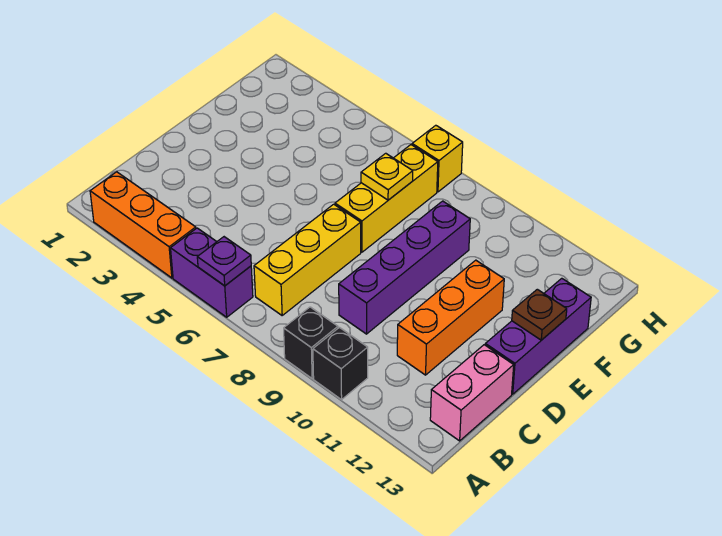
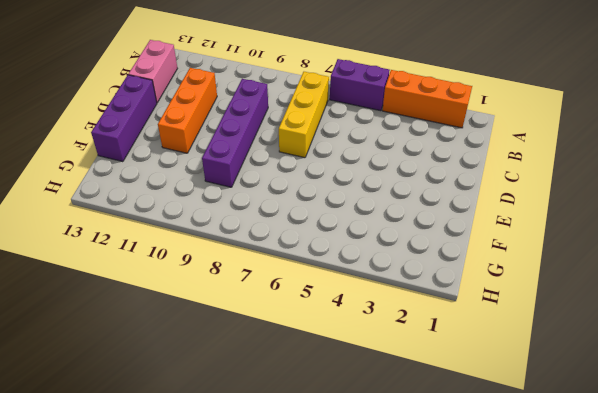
none -> black brick A9 level 1
none -> black brick A10 level 1
none -> yellow brick E7:G7 level 1

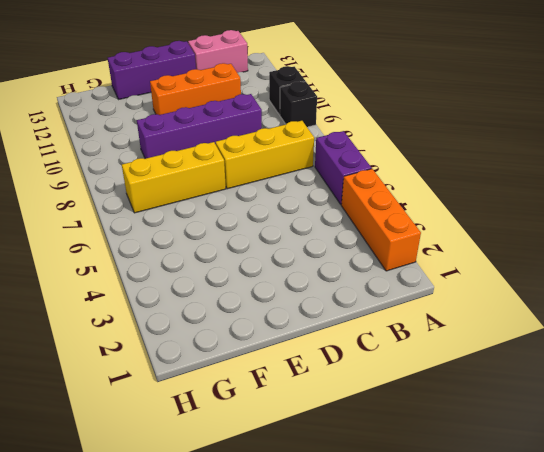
none -> yellow brick H7 level 1
none -> purple plate A6 level 2
none -> brown plate E13 level 2

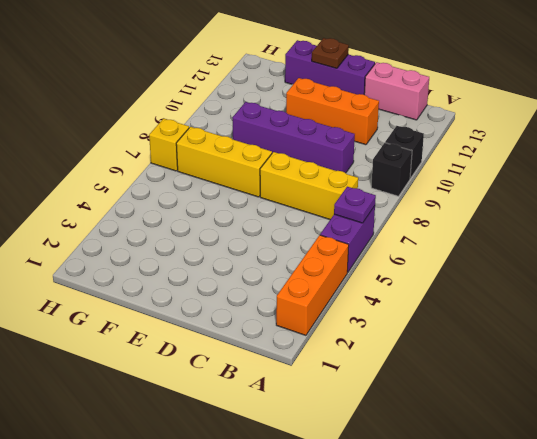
none -> yellow plate F7 level 2

